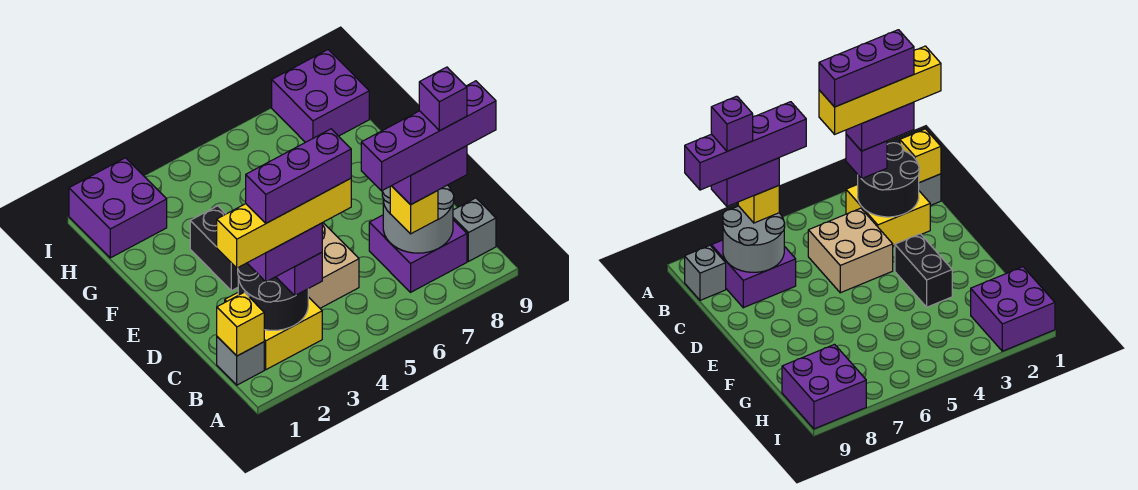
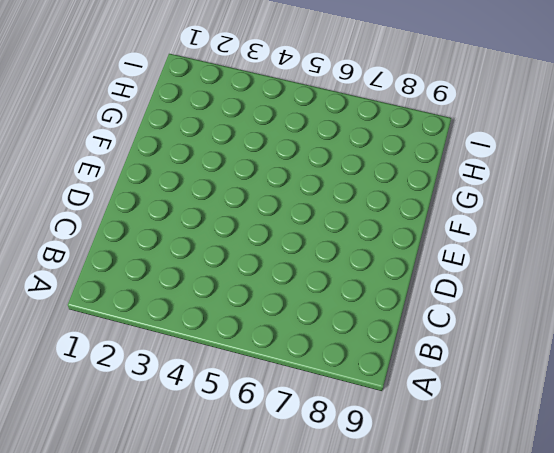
none -> grey brick B1 level 1
none -> yellow brick B2:C3 level 1
none -> purple brick B7:C8 level 1

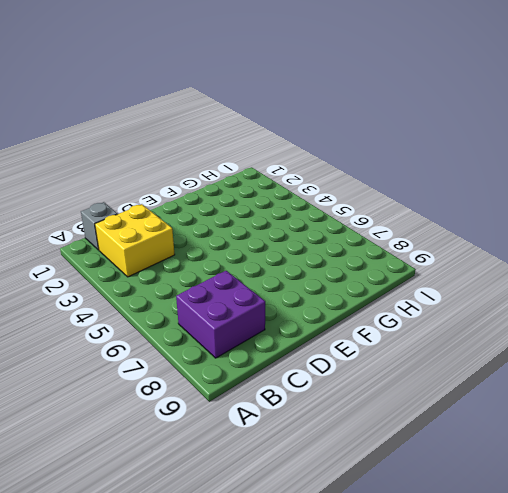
none -> grey brick B9 level 1
none -> tan brick C4:D5 level 1
none -> black brick E3:F3 level 1

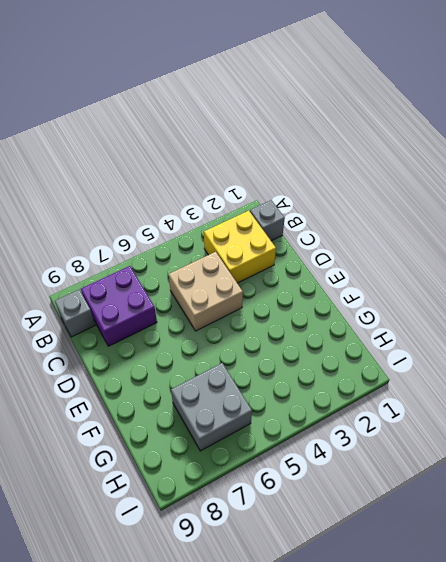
grey brick G6:H7 level 1 -> none
none -> black brick E3:F3 level 1
none -> purple brick H1:I2 level 1
none -> purple brick H8:I9 level 1

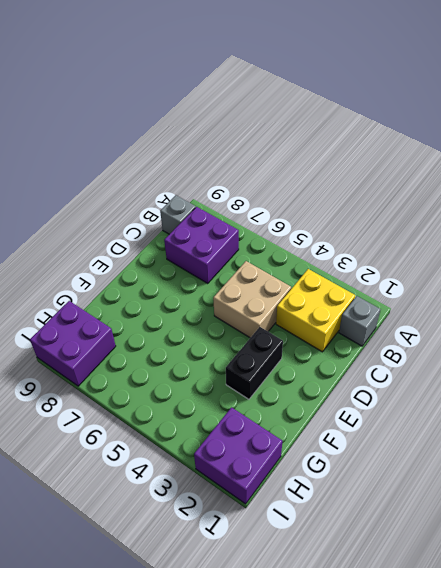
none -> yellow brick B1 level 2
none -> black round brick B2:C3 level 2
none -> grey round brick B7:C8 level 2

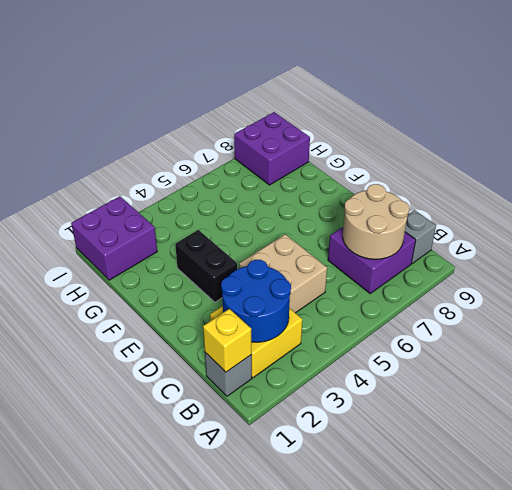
blue round brick B2:C3 level 2 -> black round brick B2:C3 level 2
tan round brick B7:C8 level 2 -> grey round brick B7:C8 level 2
none -> purple brick B3 level 3
none -> yellow brick B7 level 3
none -> purple brick B2:B3 level 4

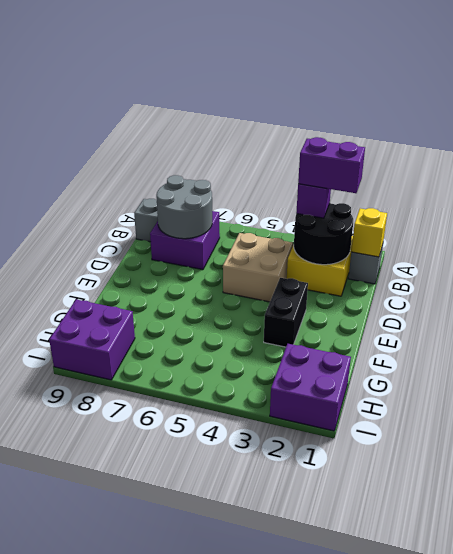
none -> yellow brick B7 level 3
none -> purple brick B7:B8 level 4
none -> yellow brick B1:B4 level 5

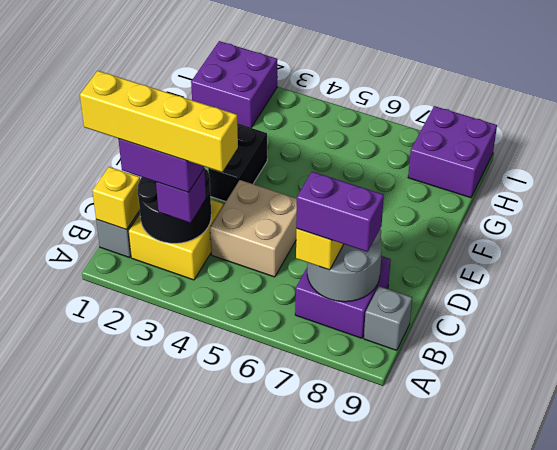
none -> purple brick B6:B9 level 5
none -> purple brick B2:B4 level 6
none -> purple brick B8 level 6

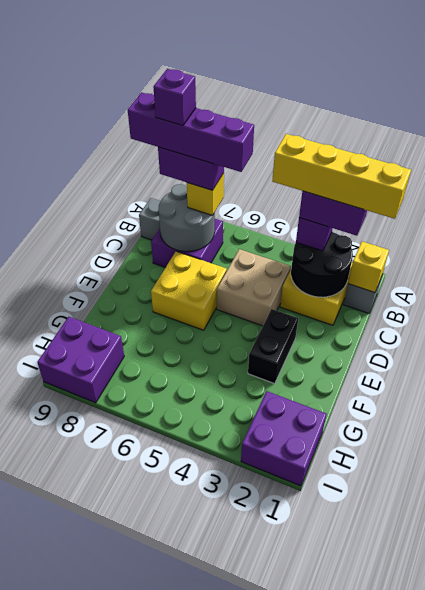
yellow brick D6:E7 level 1 -> none
none -> purple brick B2:B4 level 6

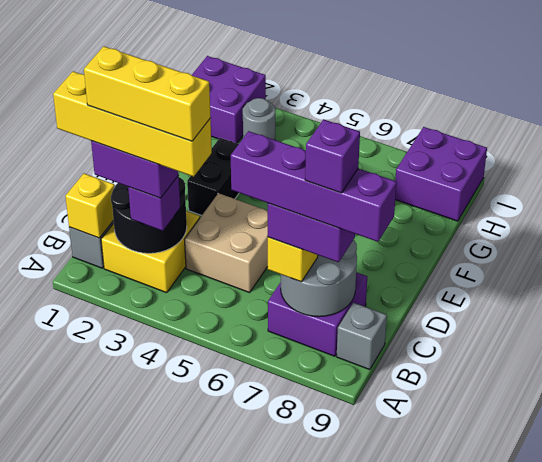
yellow brick B2:B4 level 6 -> purple brick B2:B4 level 6
grey round brick H3 level 1 -> none

